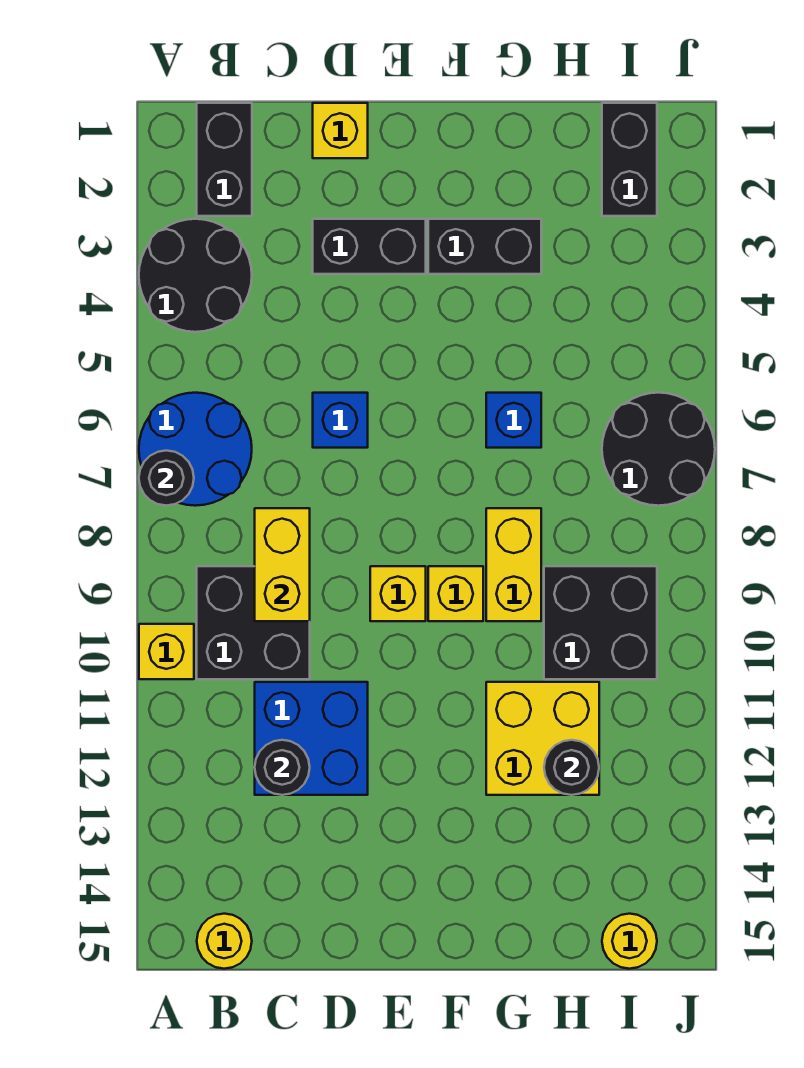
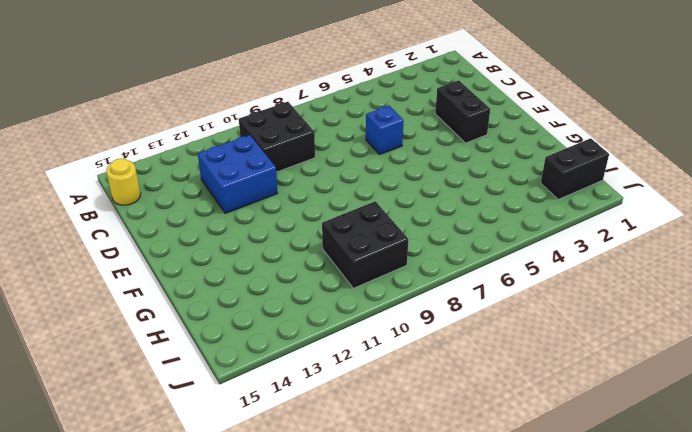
none -> black round brick A3:B4 level 1
none -> blue round brick A6:B7 level 1
none -> yellow brick A10 level 1

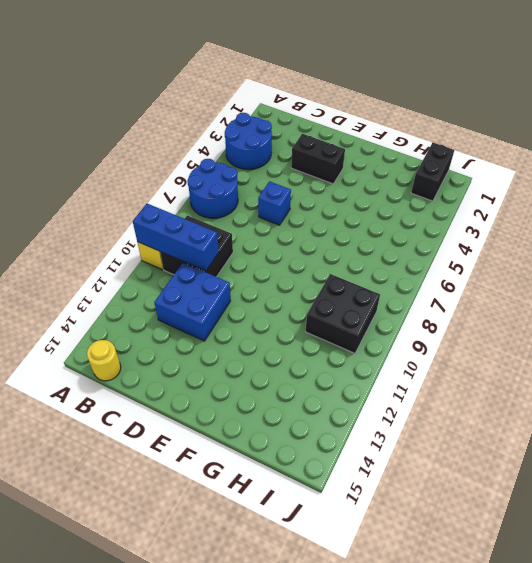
blue round brick A3:B4 level 1 -> black round brick A3:B4 level 1
blue brick A10:C10 level 2 -> none
none -> black brick B1:B2 level 1
none -> yellow brick D1 level 1
none -> yellow brick E9 level 1

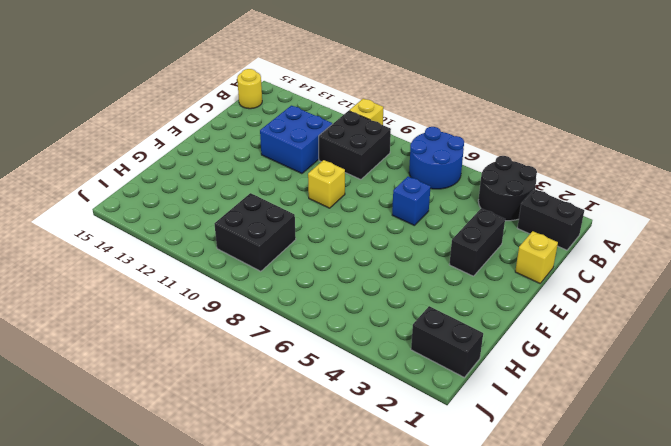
none -> black brick F3:G3 level 1
none -> yellow brick F9 level 1
none -> blue brick G6 level 1

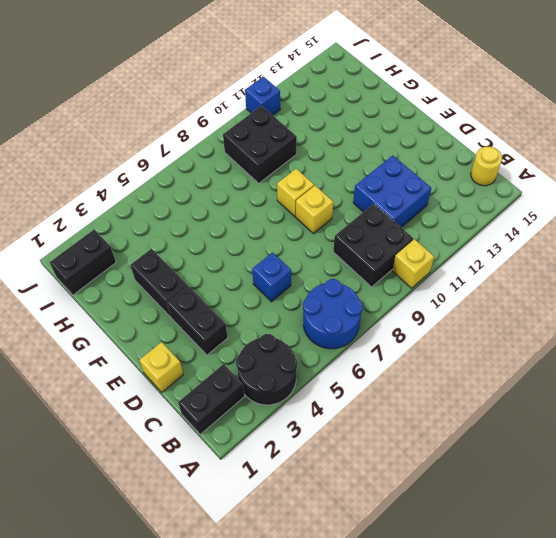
blue brick J11 level 1 -> blue brick G6 level 1
none -> yellow brick G8:G9 level 1
none -> yellow brick G11:H12 level 1
none -> black round brick I6:J7 level 1

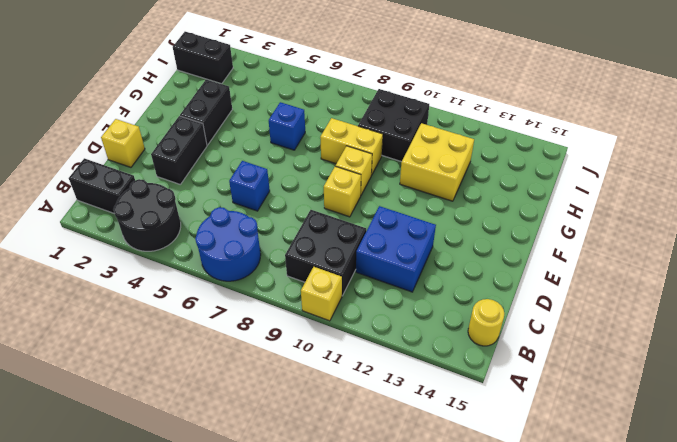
none -> black round brick I6:J7 level 1
none -> yellow round brick I15 level 1
none -> black round brick A7 level 2

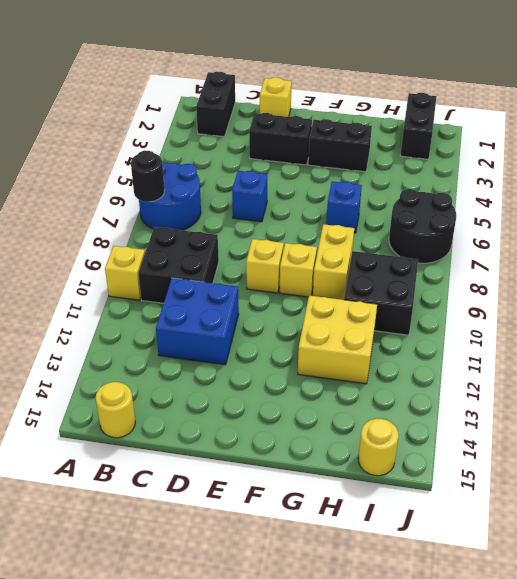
none -> black round brick A3:B4 level 1
none -> yellow brick C8:C9 level 2
none -> black round brick C12 level 2

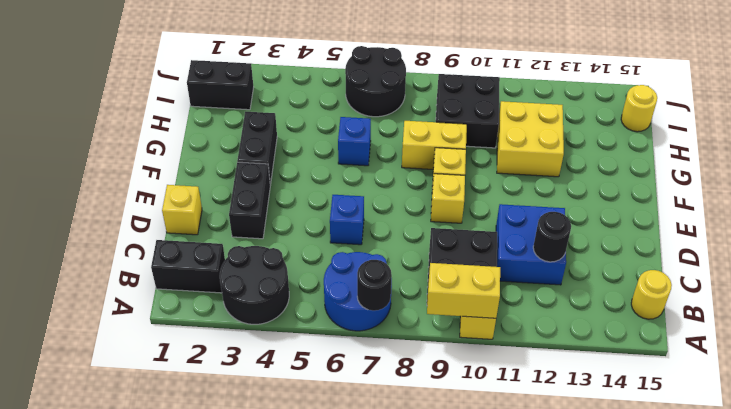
yellow brick A9:A10 level 2 -> yellow brick C8:C9 level 2
none -> black round brick H12 level 2

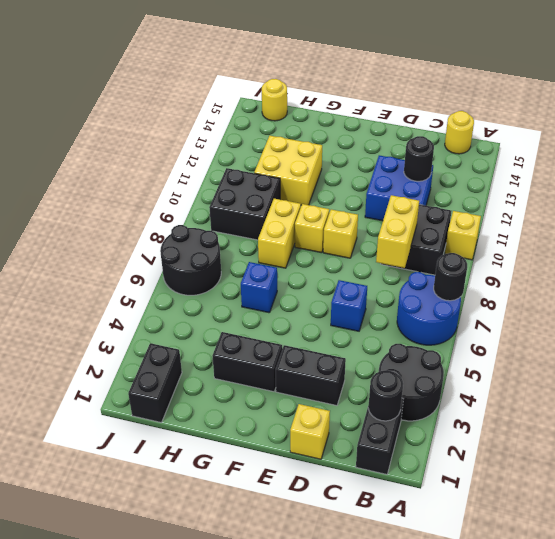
black round brick B2 level 2 -> black round brick H12 level 2

